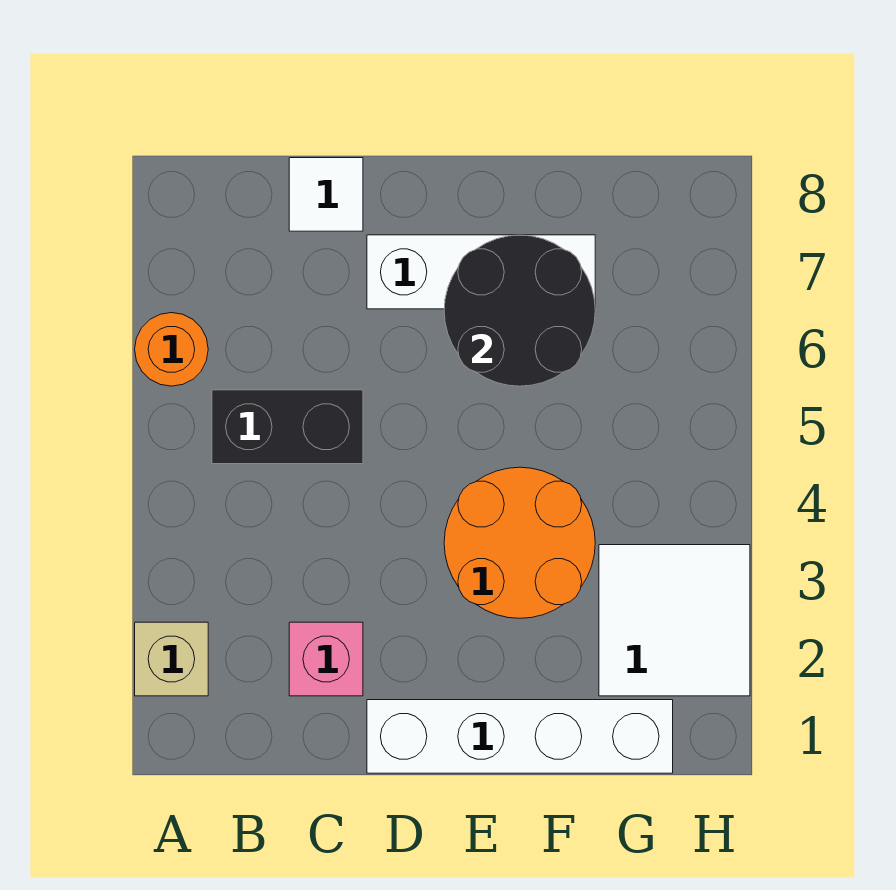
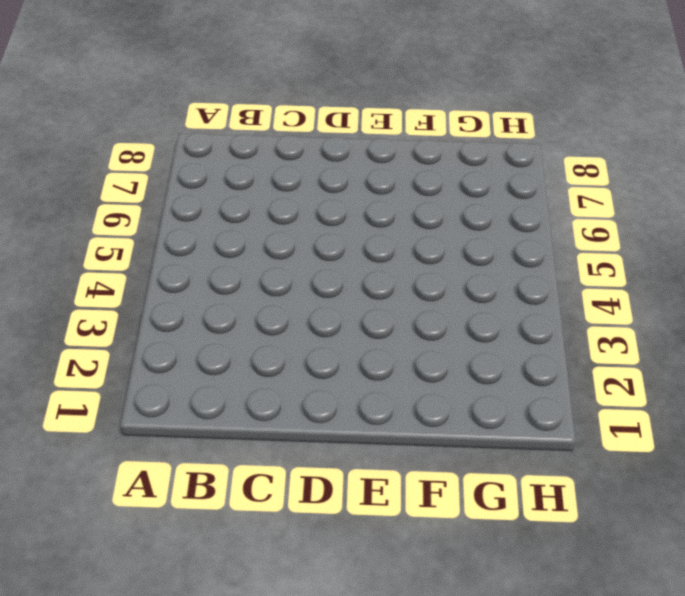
none -> tan brick A2 level 1
none -> orange round brick A6 level 1

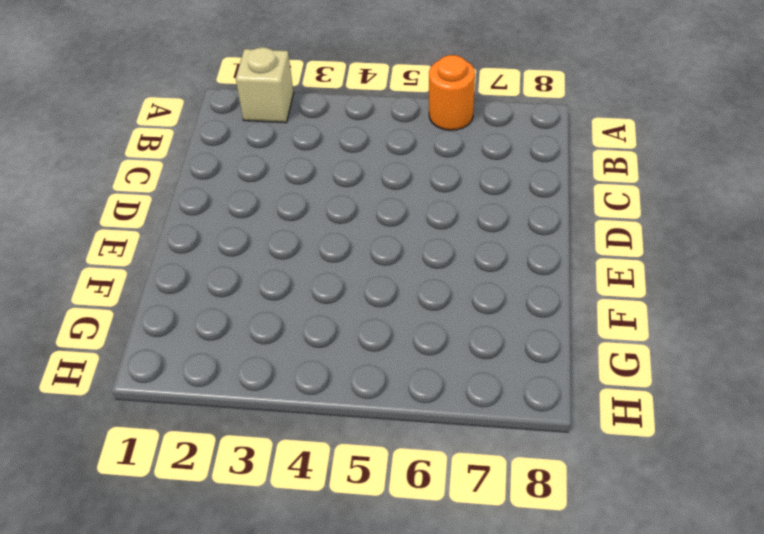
none -> black brick B5:C5 level 1
none -> pink brick C2 level 1

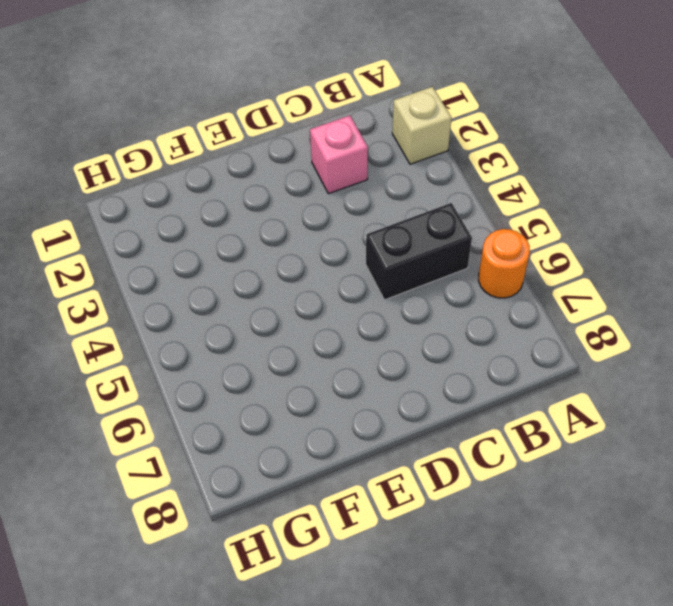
none -> white tile C8 level 1
none -> white brick D1:G1 level 1

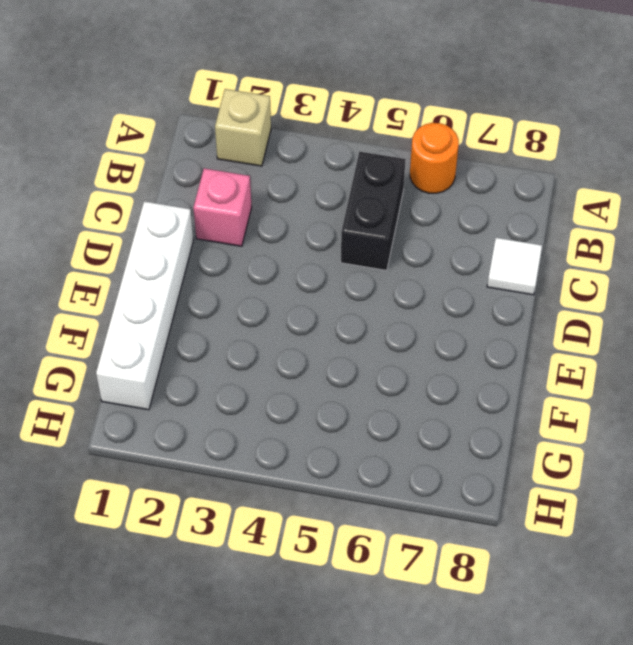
none -> white brick D7:F7 level 1
none -> orange round brick E3:F4 level 1

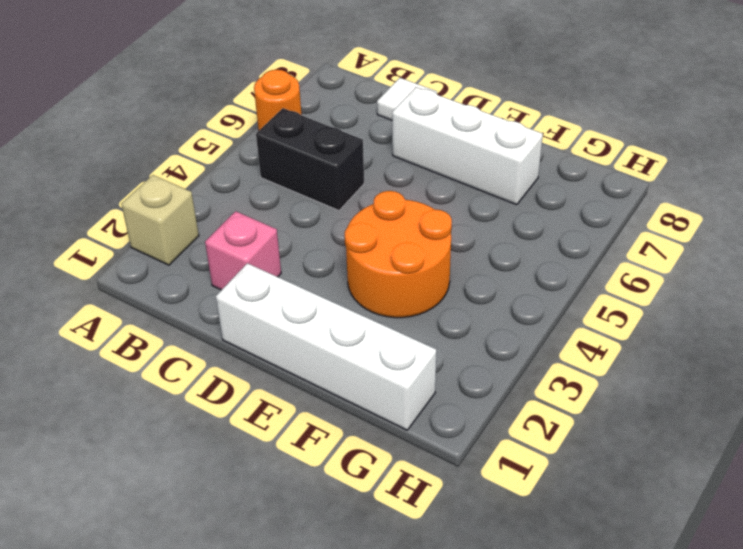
none -> white tile G2:H3 level 1
none -> black round brick E6:F7 level 2

